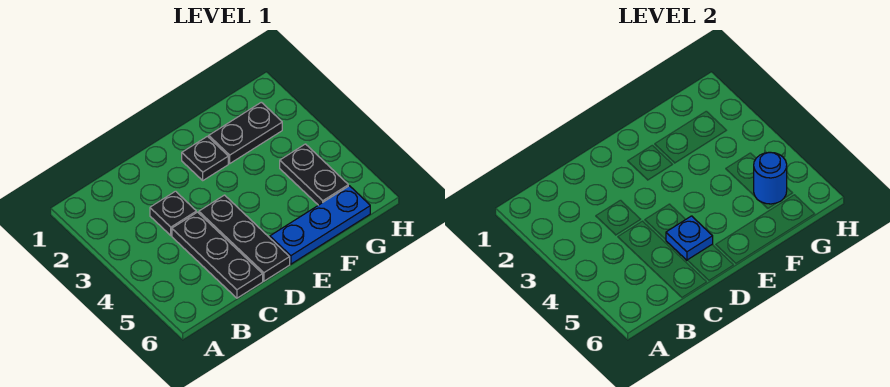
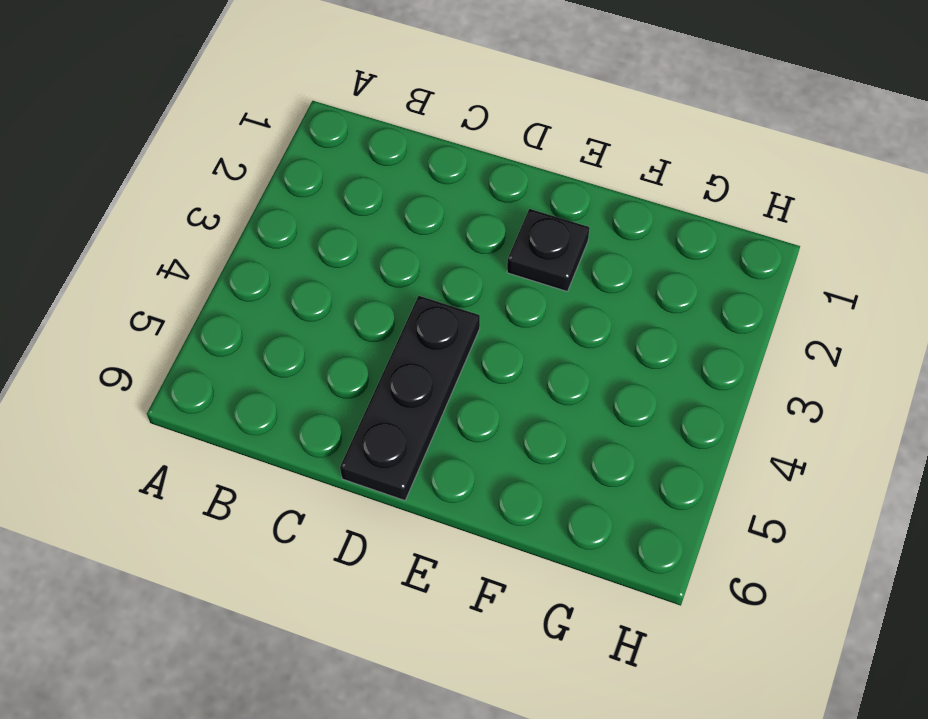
none -> black plate C3 level 1
none -> black plate C4:C6 level 1

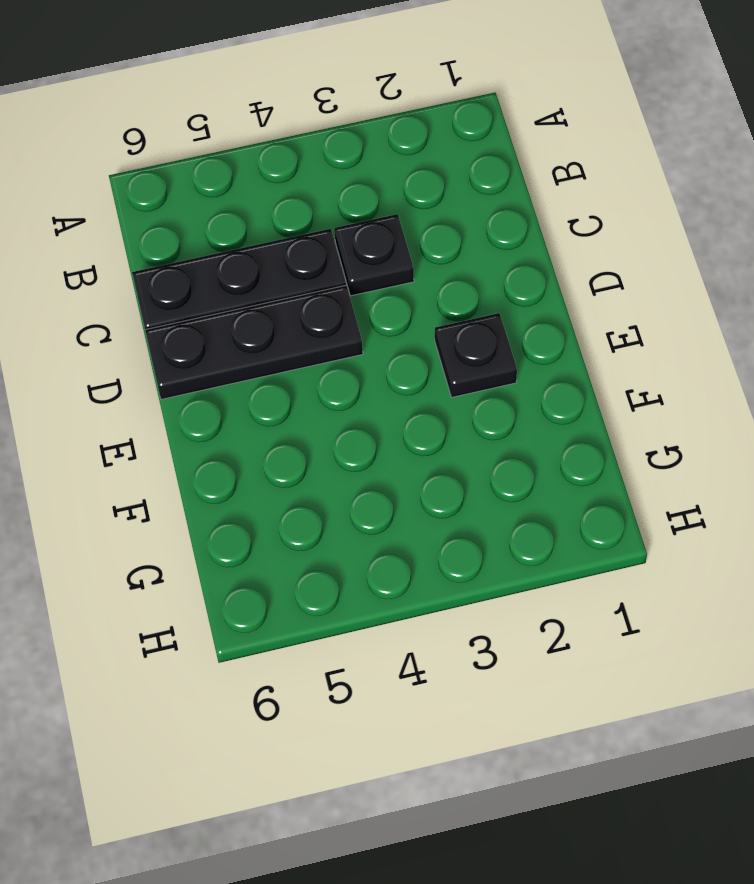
none -> blue plate E6:G6 level 1
none -> black plate F2:G2 level 1

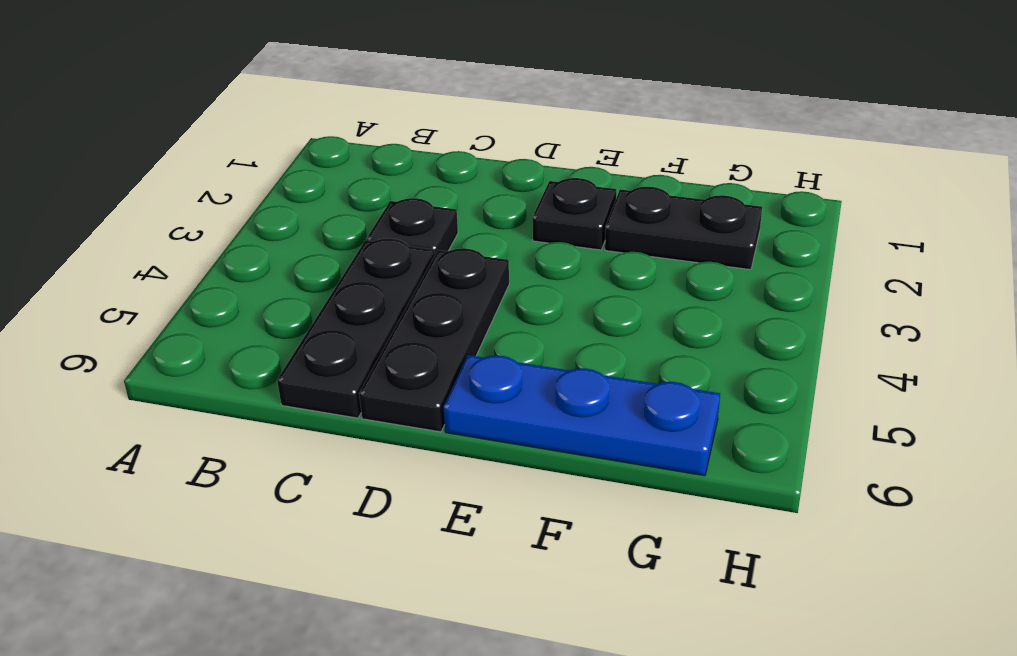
none -> black plate G4:G5 level 1
none -> blue plate D5 level 2

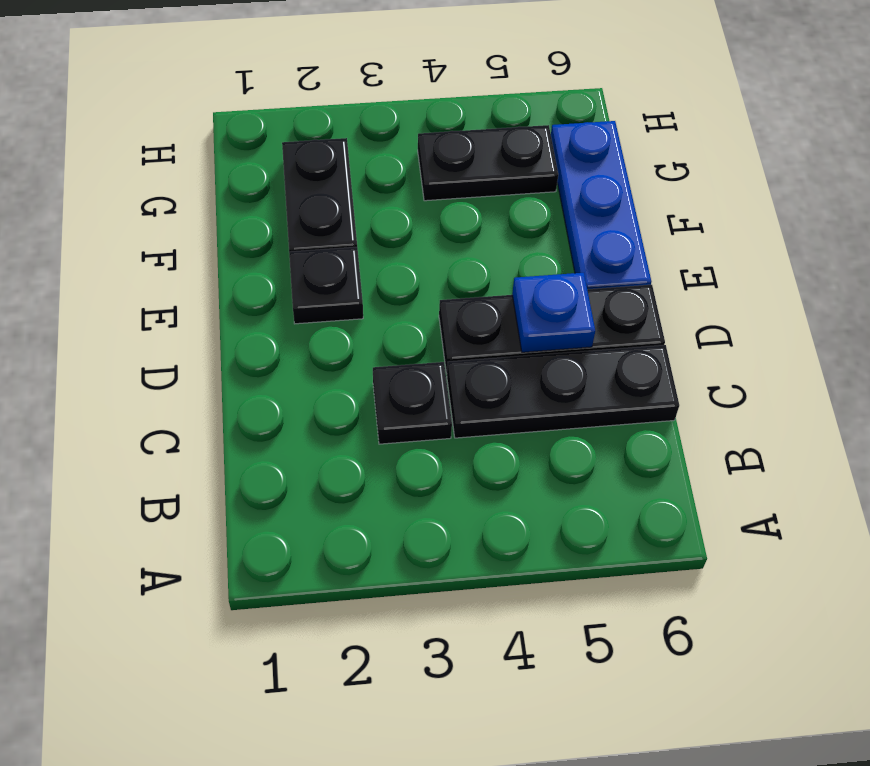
none -> blue round brick G5 level 2

